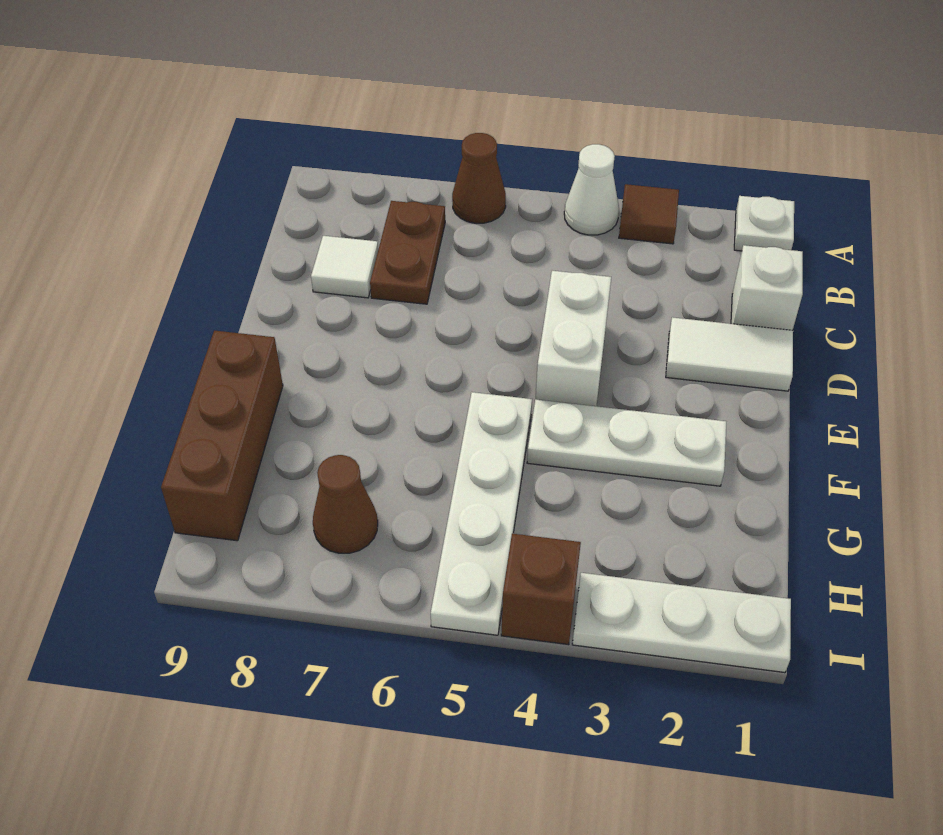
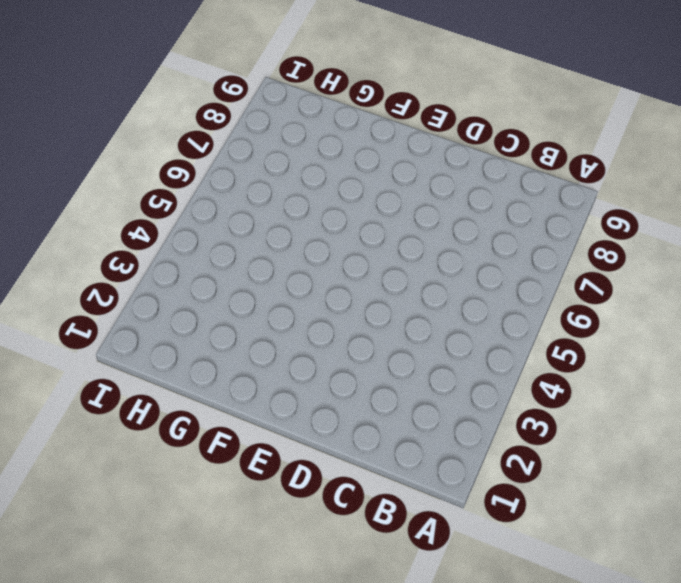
none -> white plate A1 level 1
none -> brown tile A3 level 1
none -> white cone A4 level 1

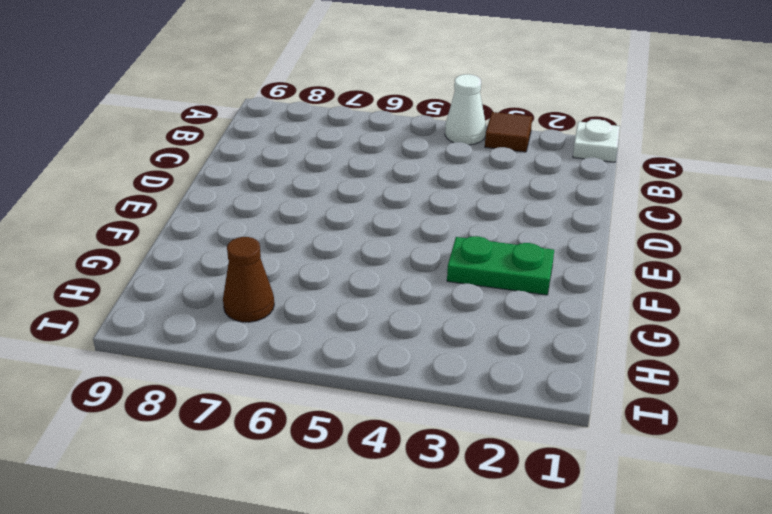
green plate F2:F3 level 1 -> white plate F2:F4 level 1
none -> brown cone A6 level 1
none -> brown plate B7:C7 level 1
none -> white brick C1 level 1

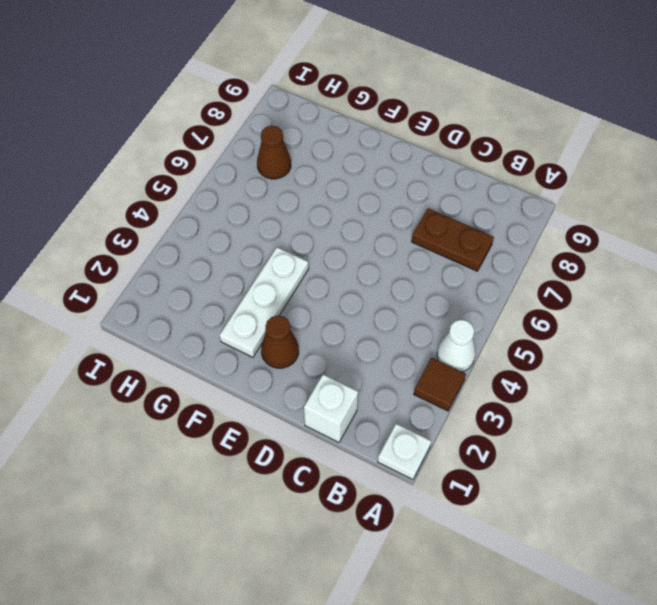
brown cone E2 level 1 -> brown cone A6 level 1
none -> white tile C8 level 1
none -> white tile D1:D2 level 1
none -> white brick D4:E4 level 1

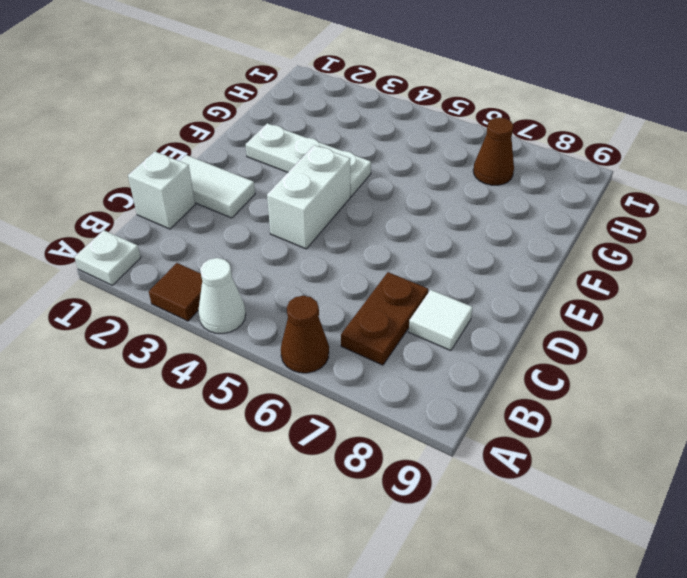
none -> white plate F5:I5 level 1
none -> brown brick F9:H9 level 1
none -> white plate I1:I3 level 1

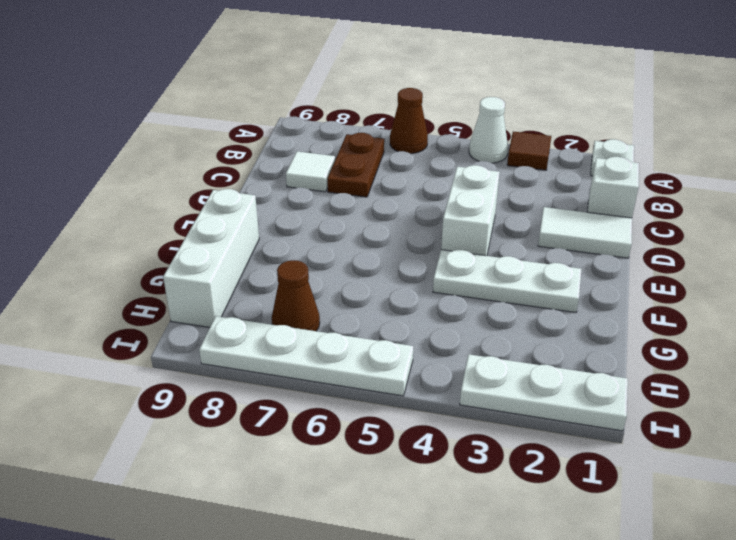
white brick F9:H9 level 1 -> brown brick F9:H9 level 1
white plate I5:I8 level 1 -> white plate F5:I5 level 1
none -> brown brick I4 level 1

